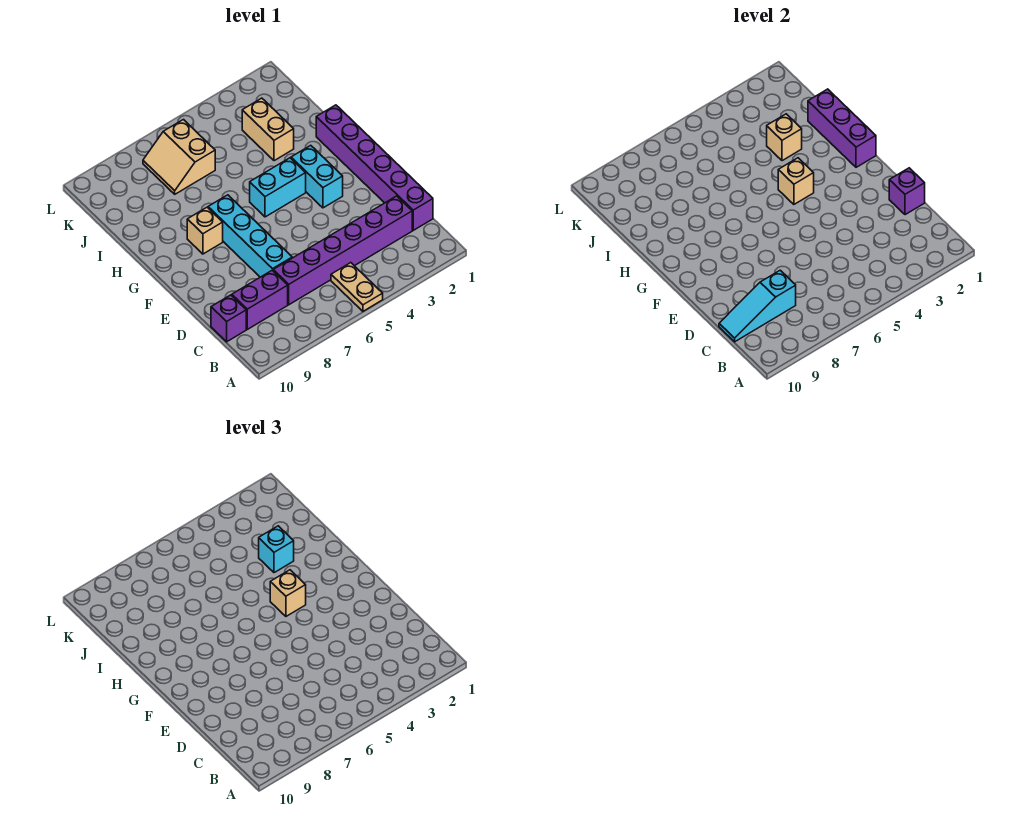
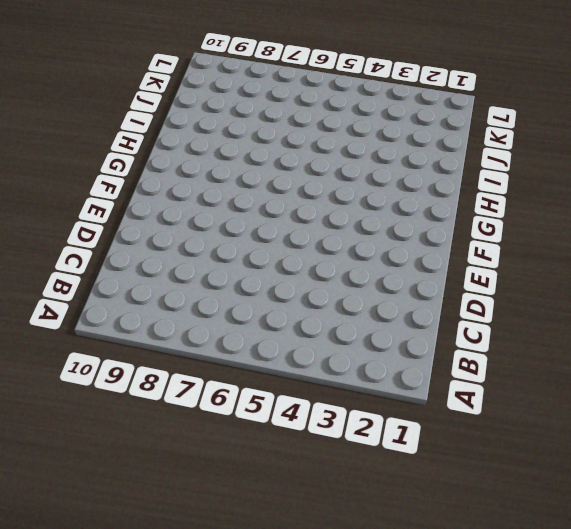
none -> tan plate A5:B5 level 1
none -> purple brick C1:H1 level 1
none -> purple brick C2:C7 level 1

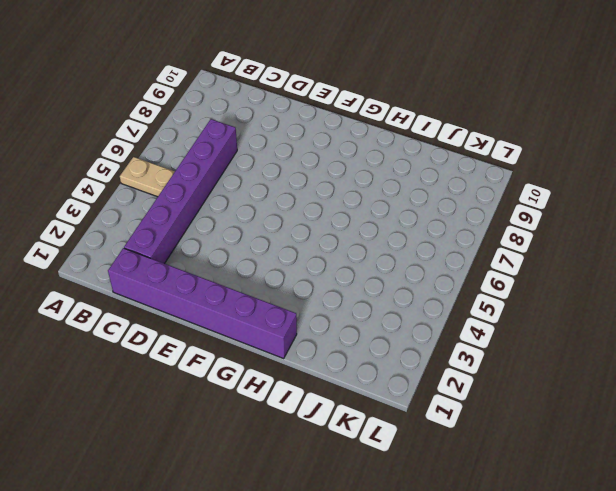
none -> purple brick C8:C9 level 1
none -> purple brick C10 level 1
none -> cyan brick D7:G7 level 1

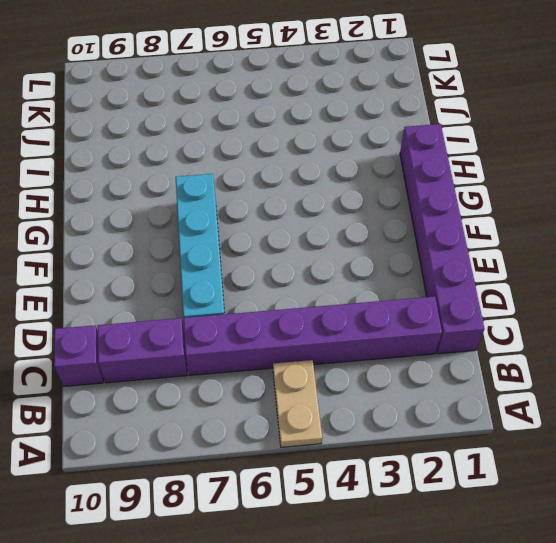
none -> cyan brick F3:G3 level 1
none -> cyan brick G4:G5 level 1
none -> tan brick G8 level 1

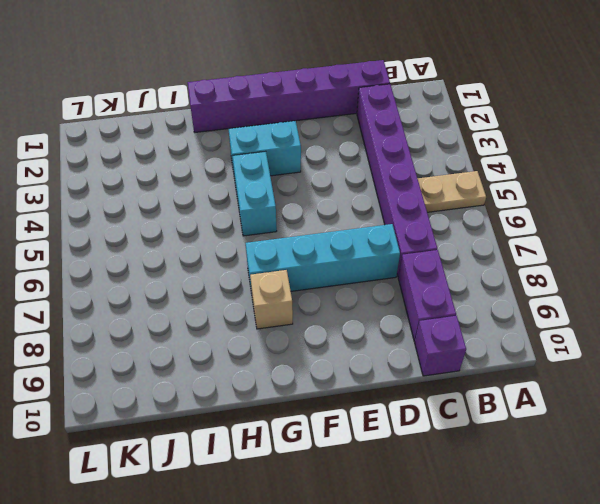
none -> tan brick I3:J3 level 1
none -> tan slope J6:K7 level 1 top 6
none -> cyan slope C8:C10 level 2 top 8

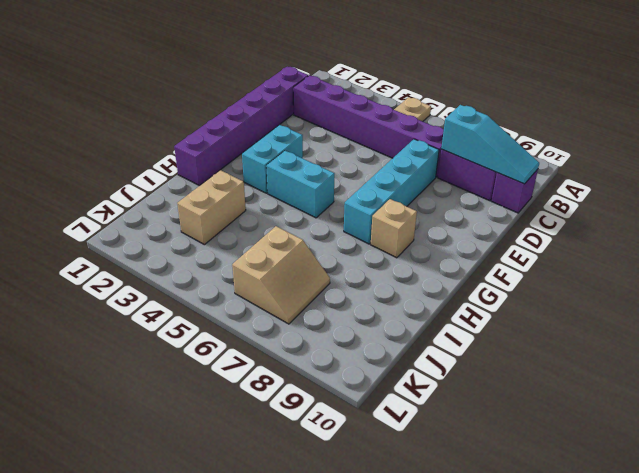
none -> purple brick D1 level 2
none -> purple brick G1:I1 level 2
none -> tan brick G4 level 2

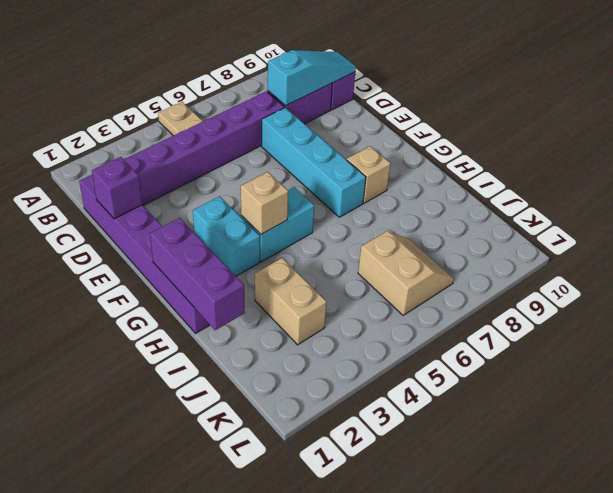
none -> tan brick I3 level 2
none -> tan brick G4 level 3
none -> cyan brick I3 level 3

